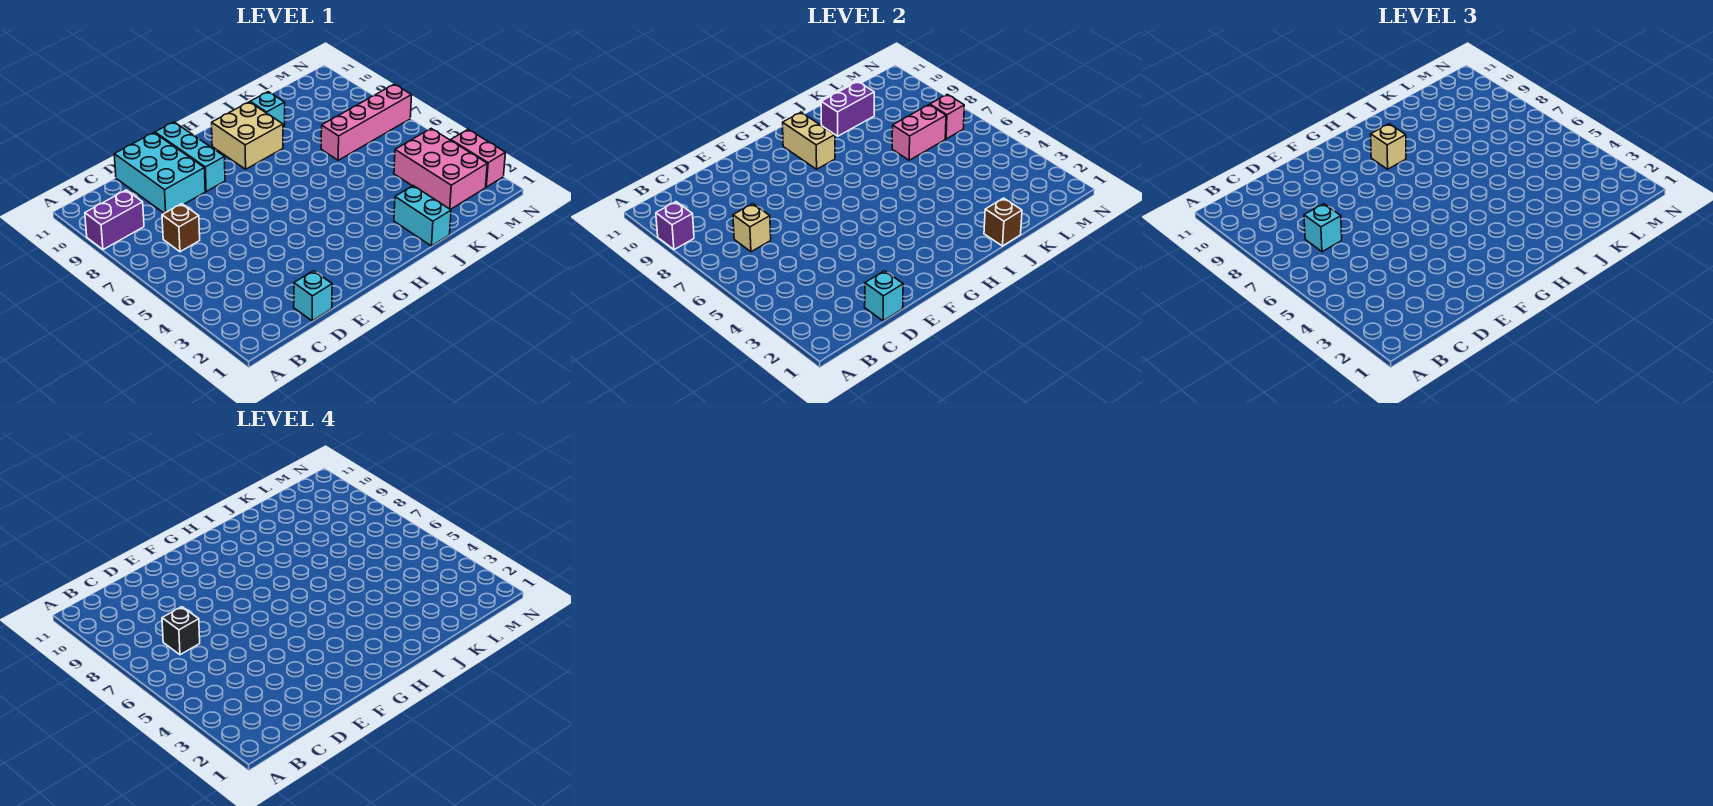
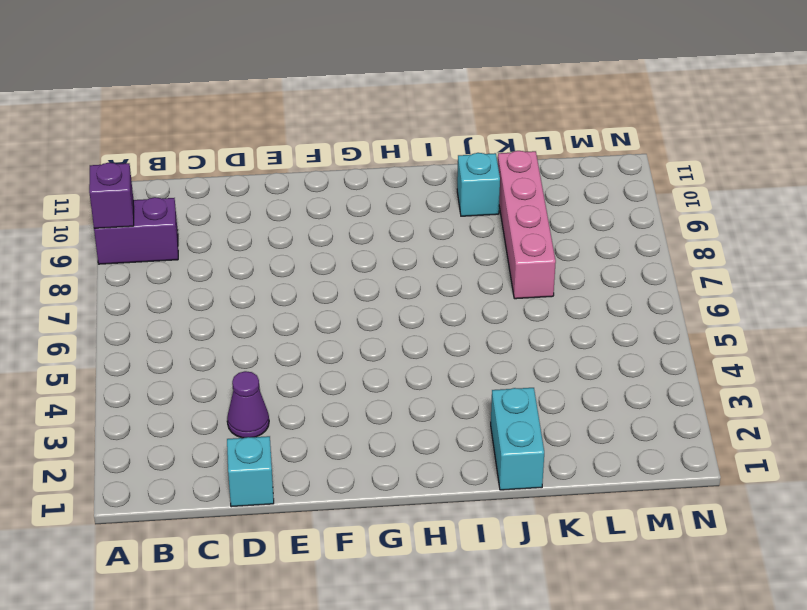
purple cone D3 level 1 -> none
pink brick K7:K10 level 1 -> pink brick K7:N7 level 1
none -> brown brick C7 level 1
none -> cyan brick D9:E11 level 1
none -> cyan brick F9:F11 level 1

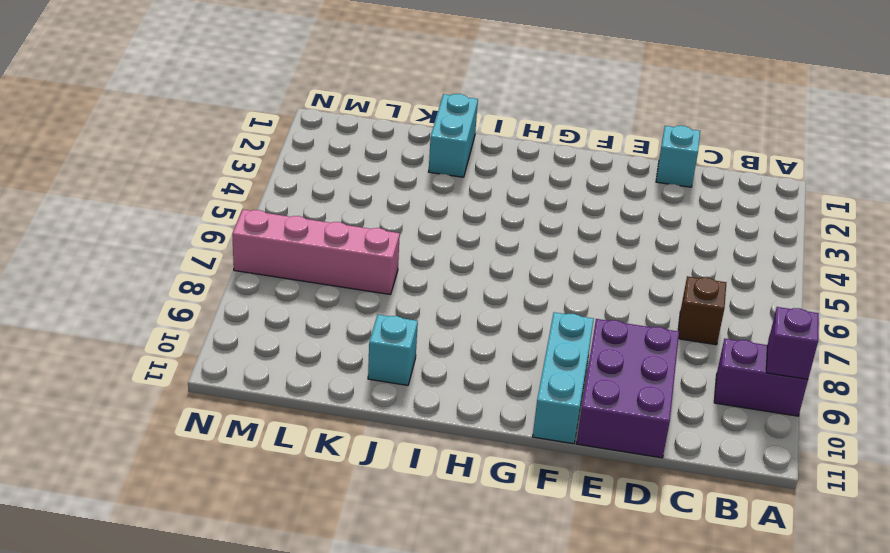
purple brick D9:E11 level 1 -> cyan brick D9:E11 level 1
none -> tan brick H9:I10 level 1
none -> pink brick L2:M4 level 1
none -> pink brick N2:N3 level 1

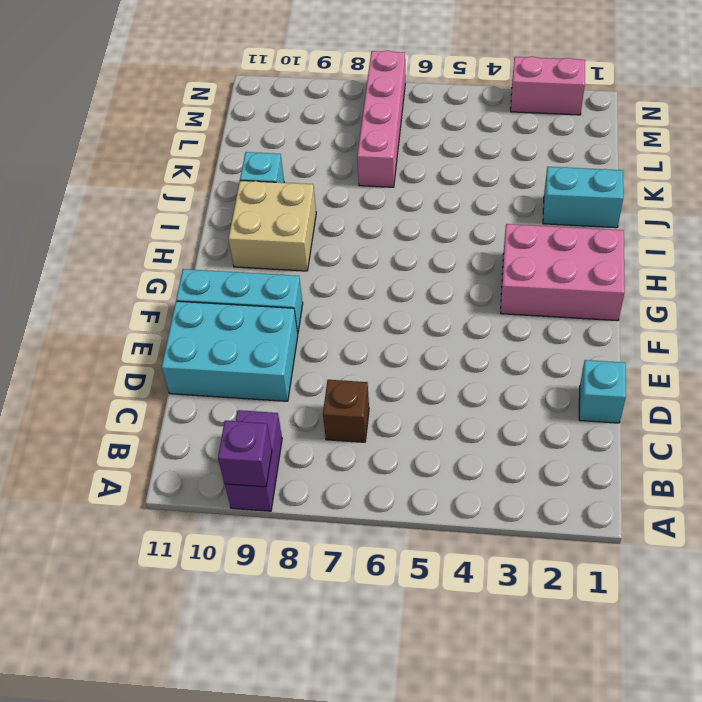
pink brick G1:H3 level 1 -> pink brick L2:M4 level 1
none -> tan brick C7 level 2
none -> cyan brick D1 level 2
none -> tan brick H9:H10 level 2

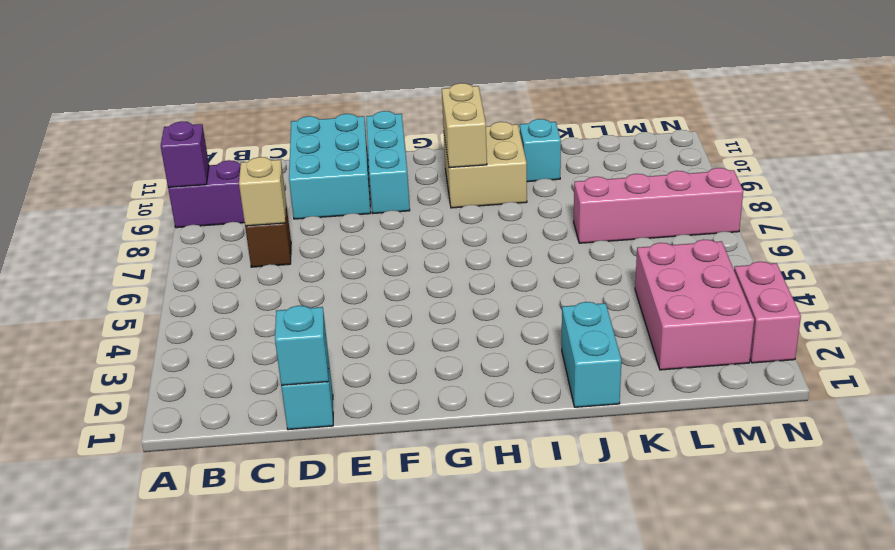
none -> brown brick J1 level 2
none -> purple brick J10:K10 level 2
none -> pink brick K7:L7 level 2

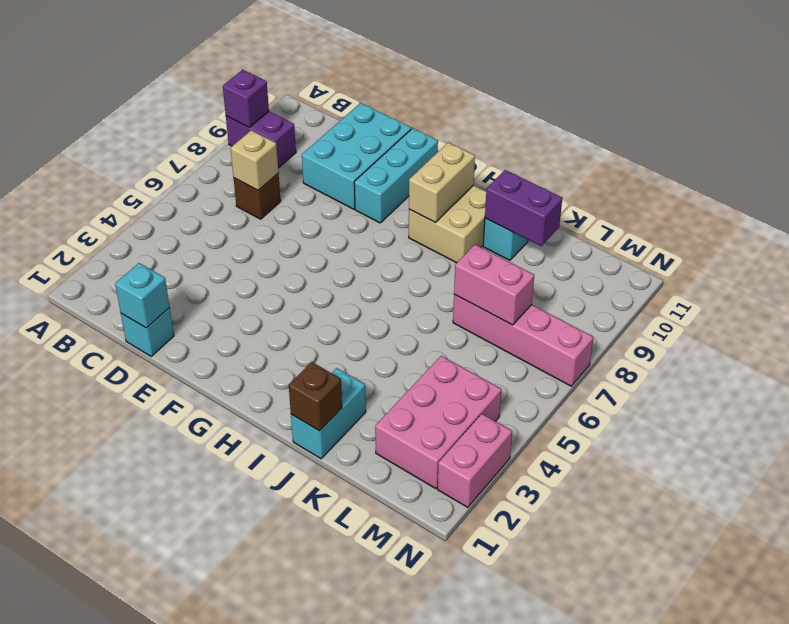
none -> pink brick M7 level 2
none -> cyan brick C7 level 3
none -> tan brick H9 level 3

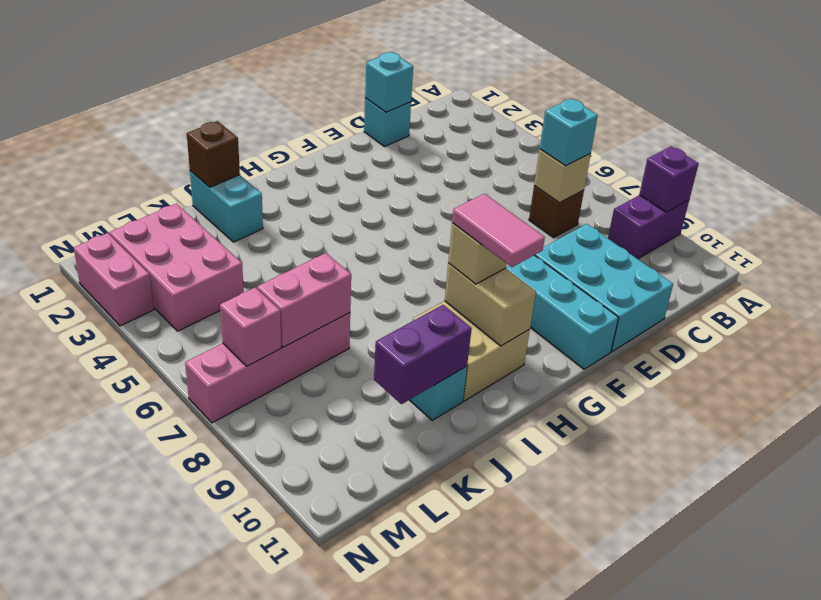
pink tile H9:H10 level 4 -> none
none -> black brick C7 level 4

